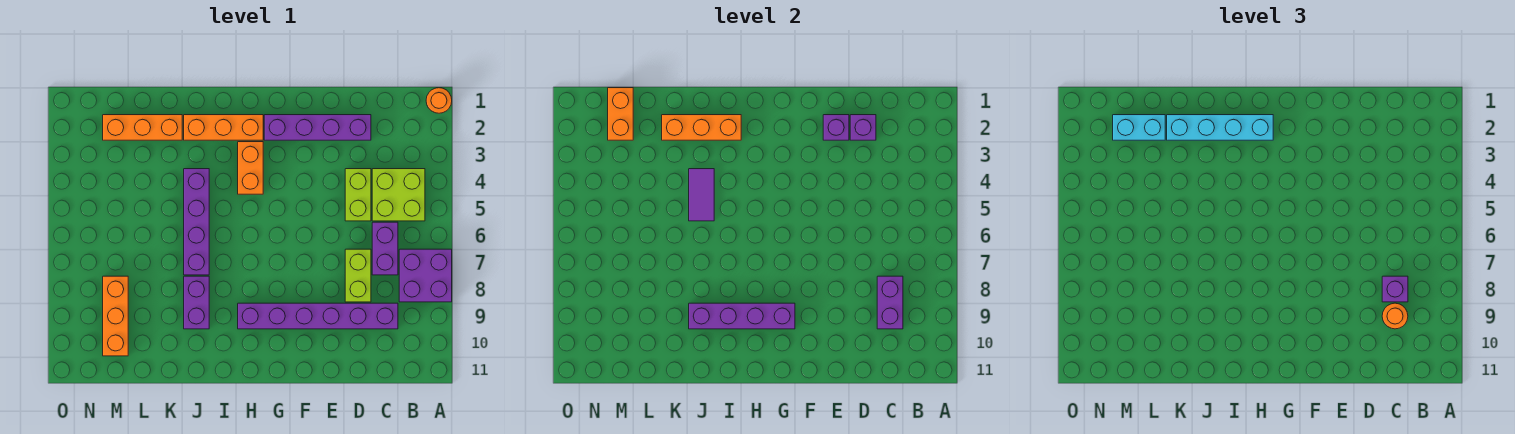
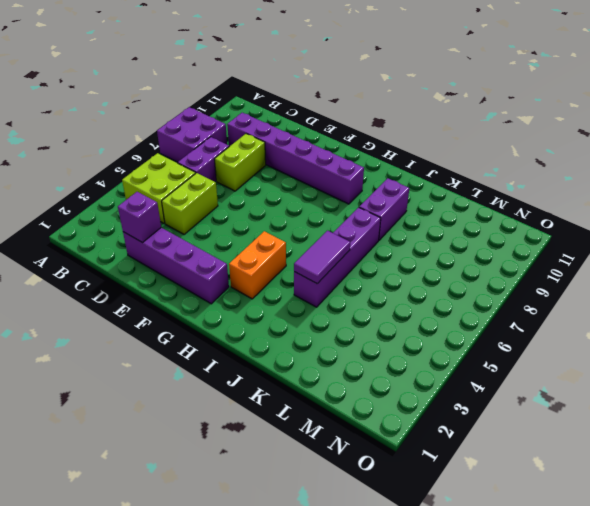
none -> orange round brick A1 level 1
none -> orange brick H2:J2 level 1
none -> orange brick K2:M2 level 1

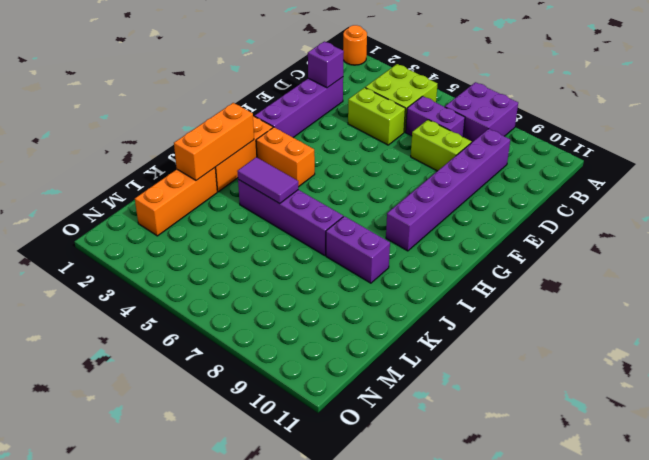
none -> orange brick M8:M10 level 1
none -> purple brick C8:C9 level 2
none -> purple brick E2 level 2

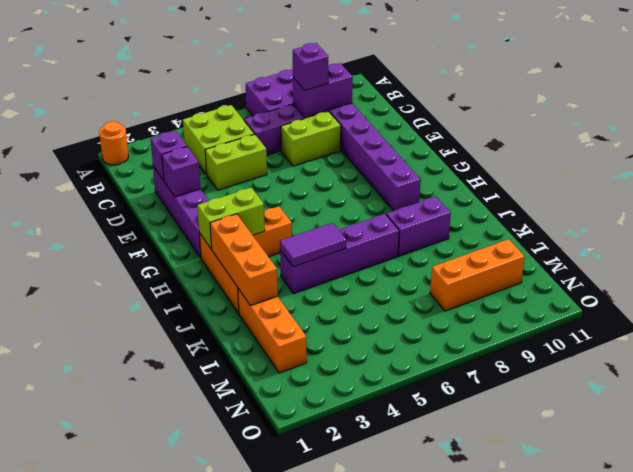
lime brick H2:H3 level 2 -> none
none -> purple brick G9:J9 level 2
none -> orange brick M1:M2 level 2
none -> orange round brick C9 level 3

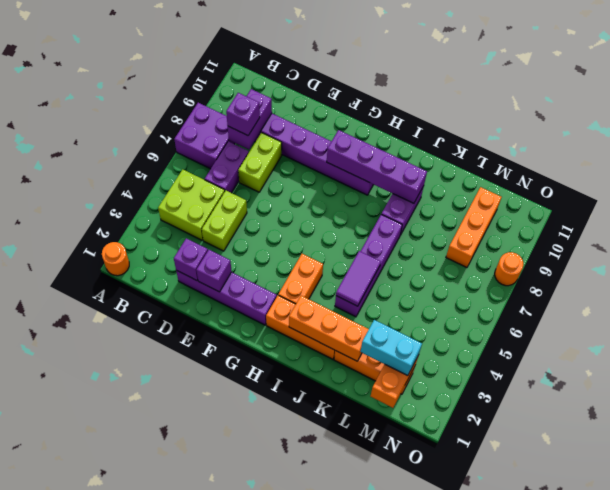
orange round brick O8 level 1 -> orange round brick C9 level 3
none -> cyan brick H2:K2 level 3

